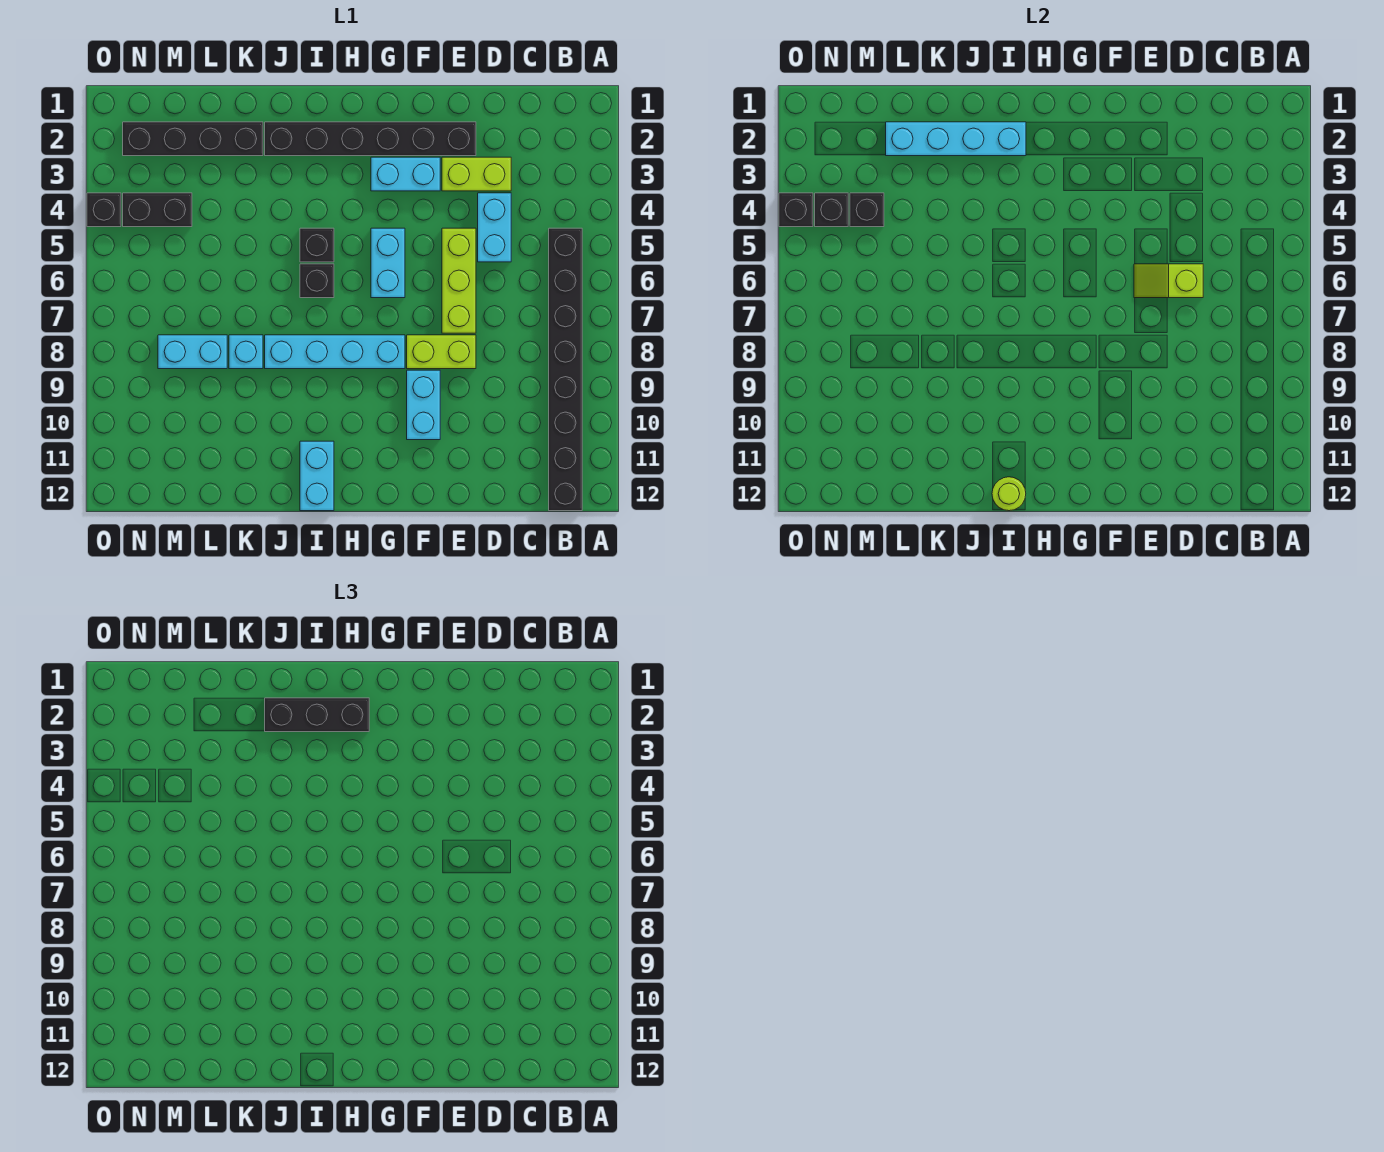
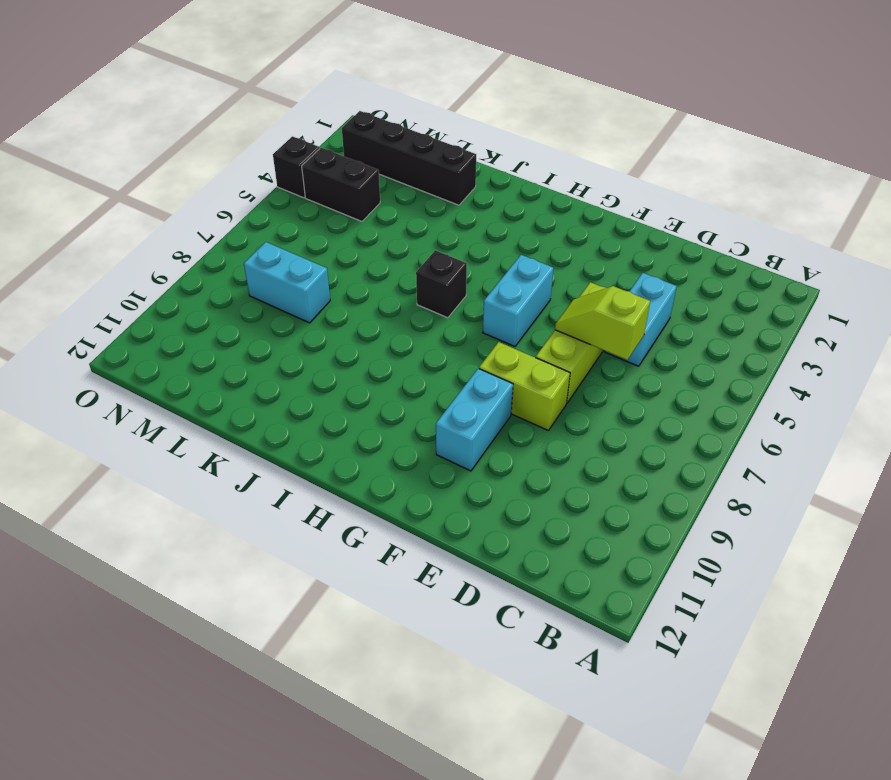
none -> black brick B5:B12 level 1
none -> lime brick D3:E3 level 1
none -> black brick E2:J2 level 1

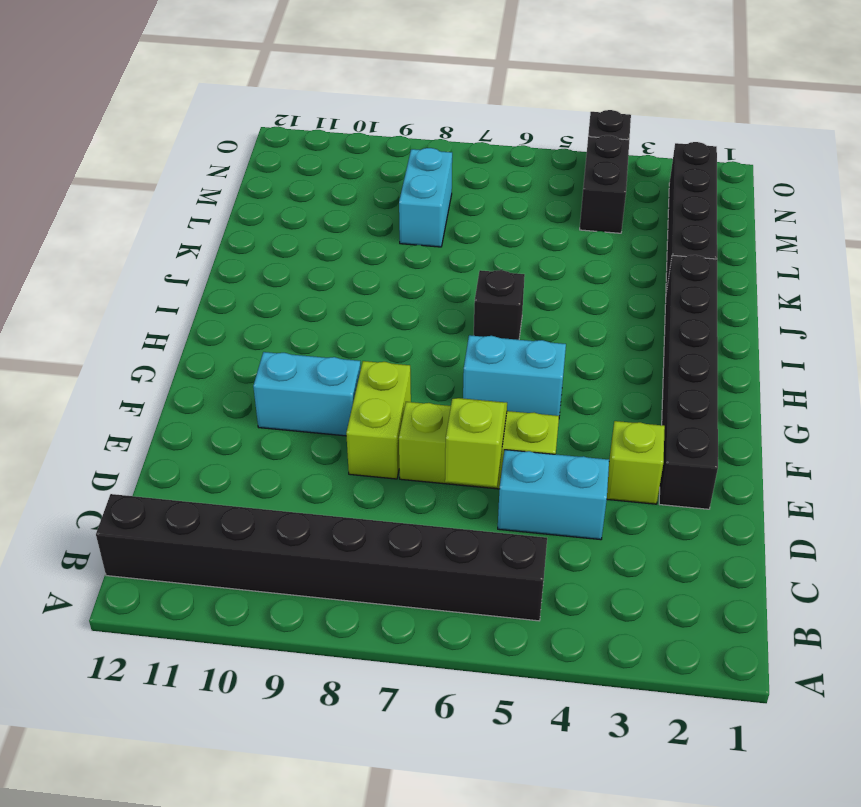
lime brick E3 level 1 -> lime brick D3:E3 level 1
none -> cyan brick F3:G3 level 1
none -> cyan brick G8:J8 level 1
none -> black brick I5 level 1

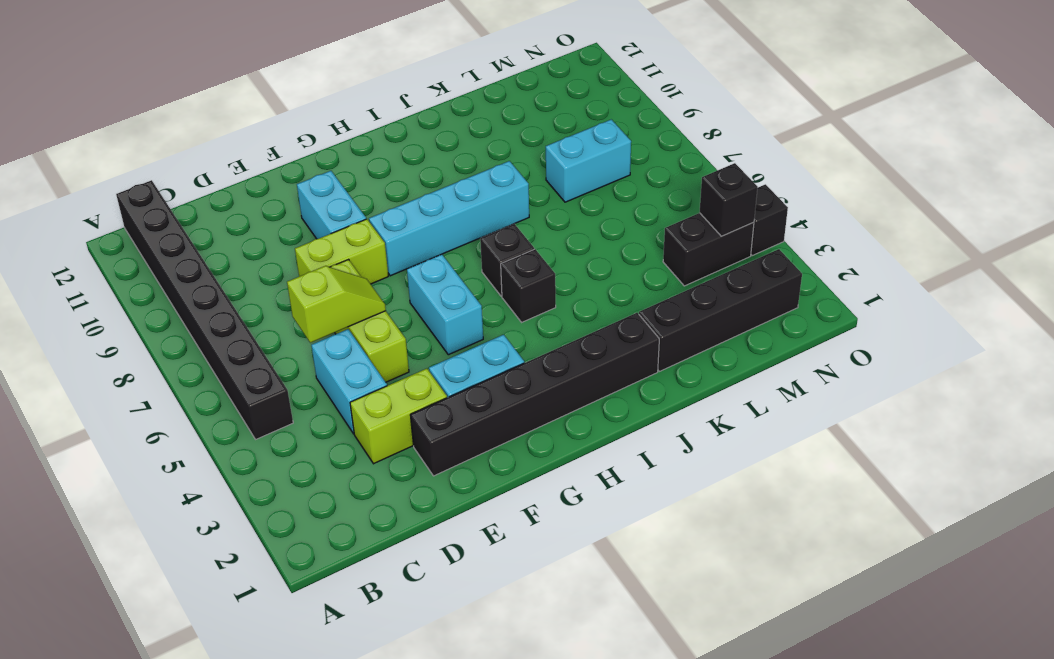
none -> cyan brick I11:I12 level 1
none -> cyan brick K8 level 1
none -> cyan brick I2:L2 level 2

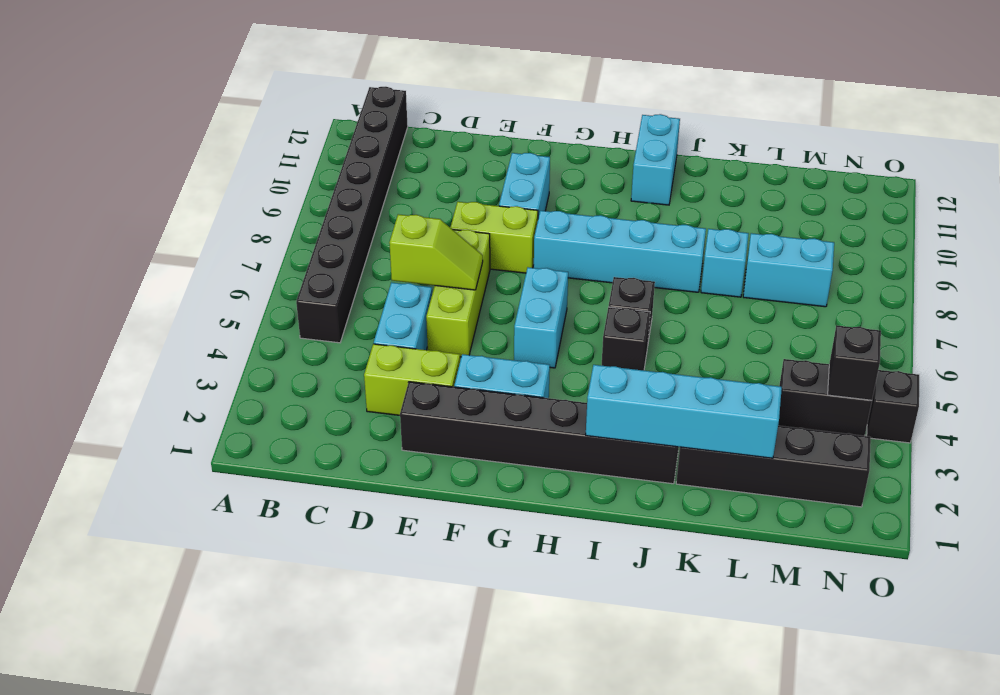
none -> lime round brick I12 level 2
none -> black brick M4 level 2
none -> black brick O4 level 2

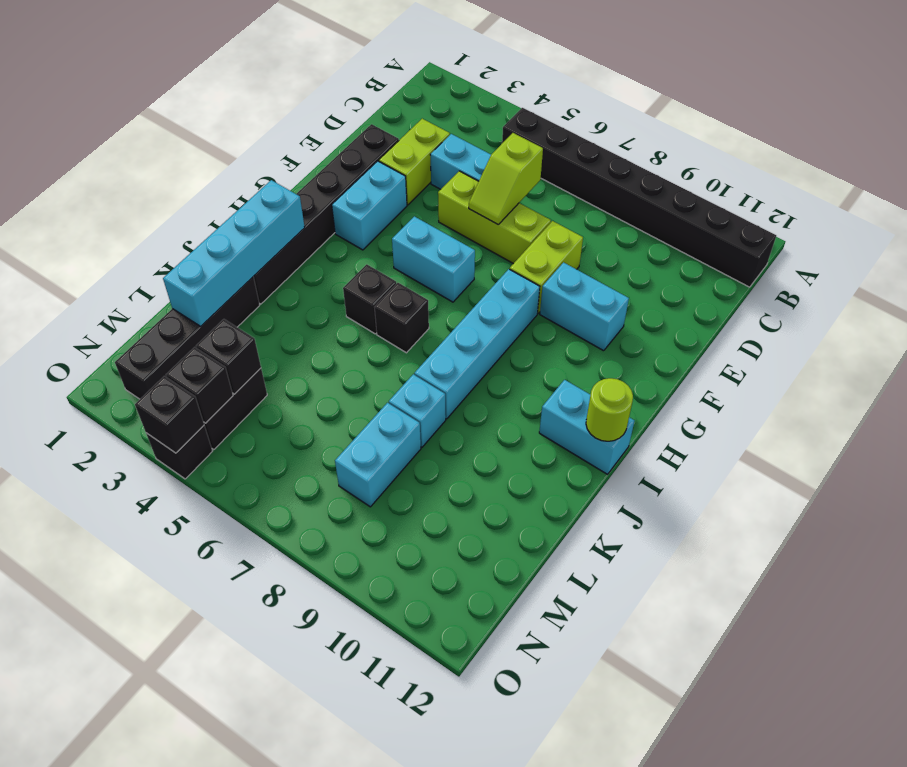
none -> black brick H2:J2 level 3

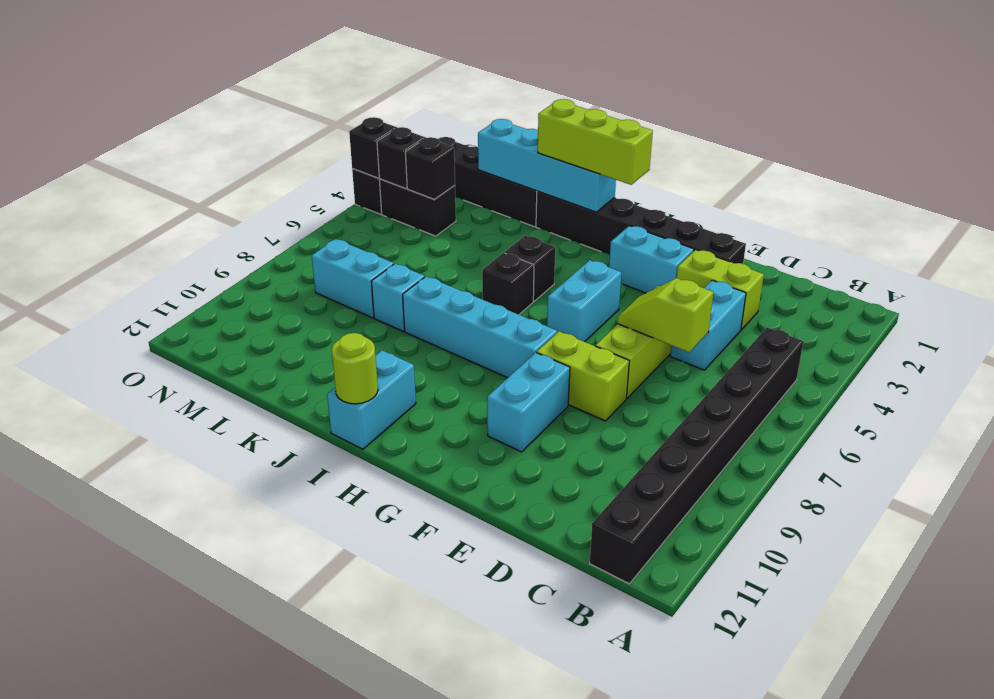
lime brick H2:J2 level 3 -> black brick H2:J2 level 3

